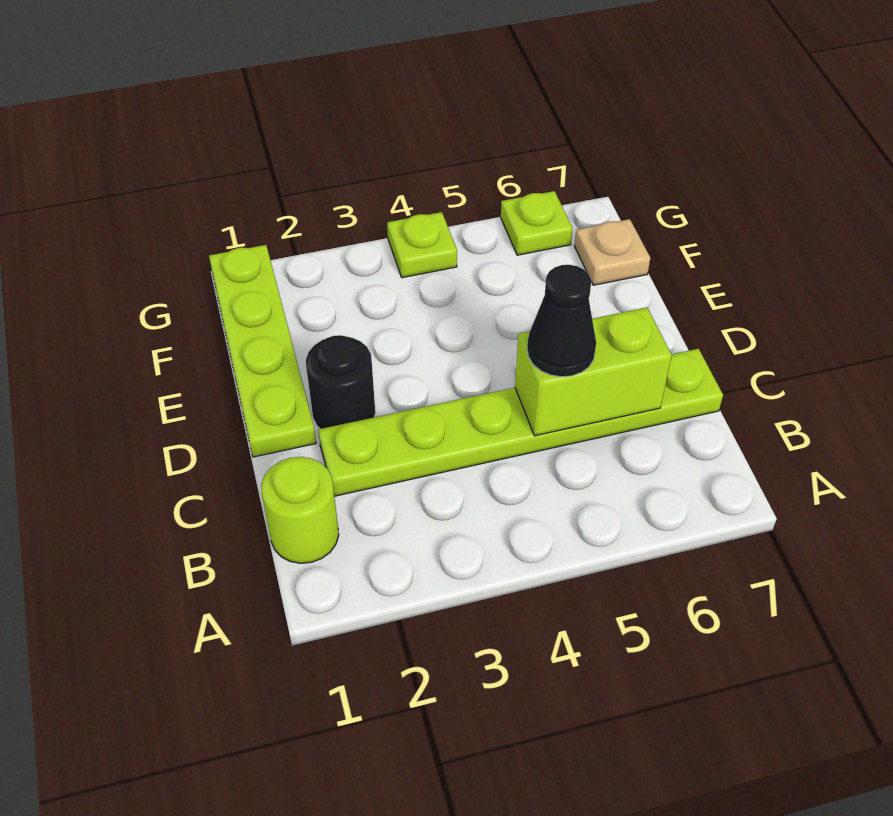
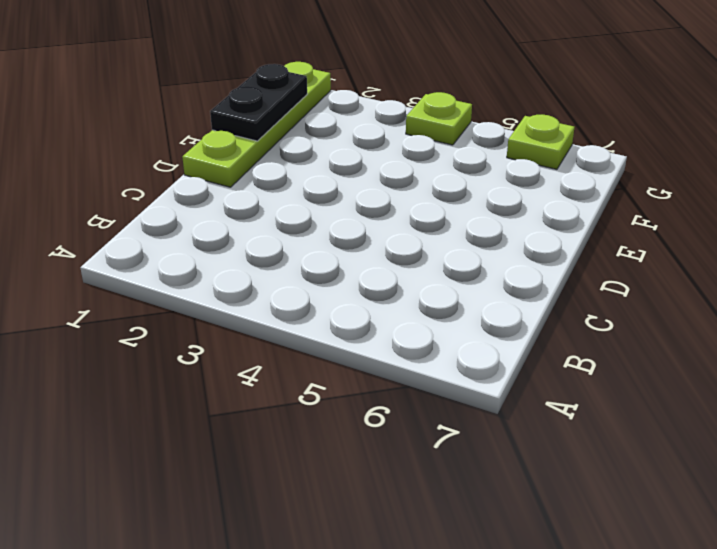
black plate E1:F1 level 2 -> none
none -> lime round brick B1 level 1
none -> lime plate C2:C7 level 1

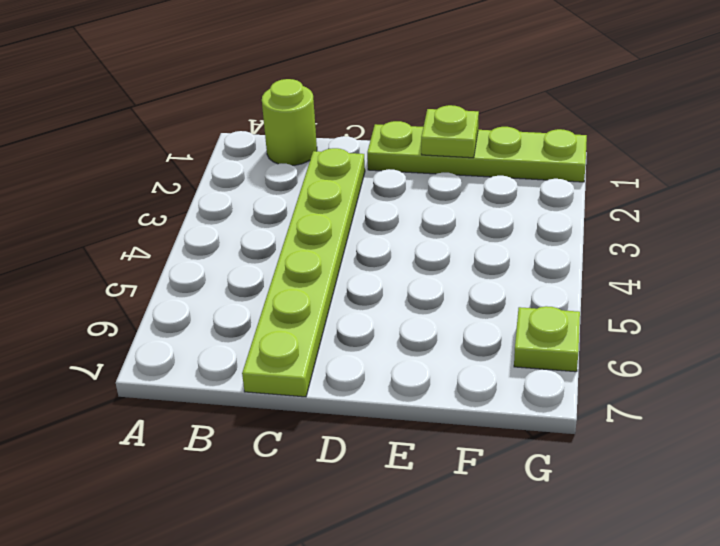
lime plate E1 level 2 -> lime plate G4 level 1
none -> black round brick D2 level 1
none -> tan plate F7 level 1

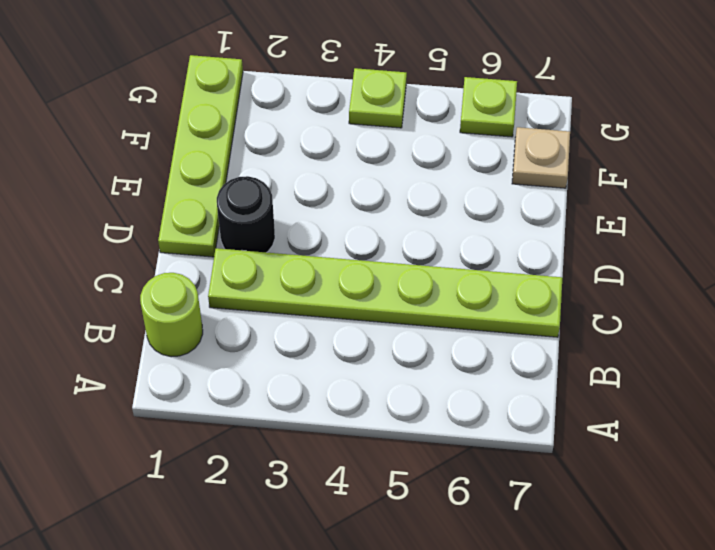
none -> lime brick C5:C6 level 2
none -> black cone C5 level 3

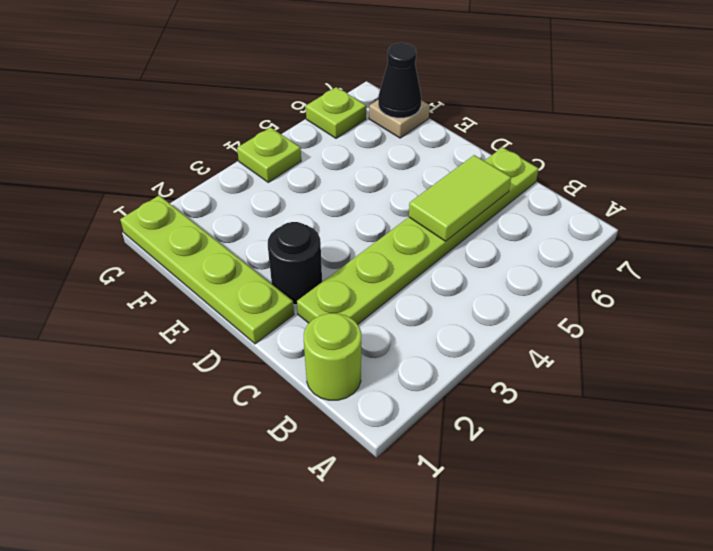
lime tile C5:C6 level 2 -> lime brick C5:C6 level 2
black cone F7 level 2 -> black cone C5 level 3

